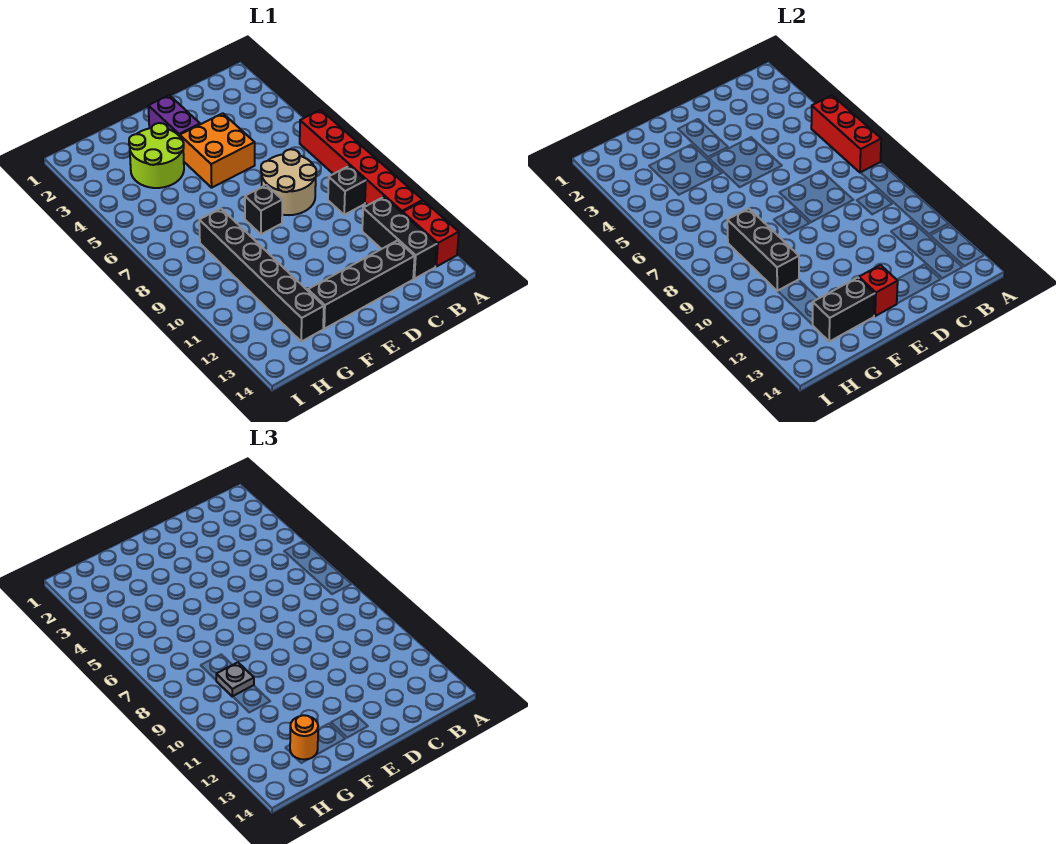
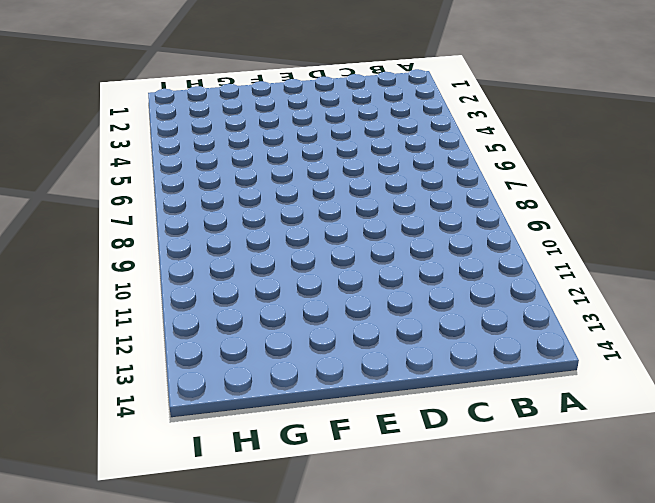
none -> red brick A6:A11 level 1
none -> red brick A12:A13 level 1
none -> black brick B9 level 1

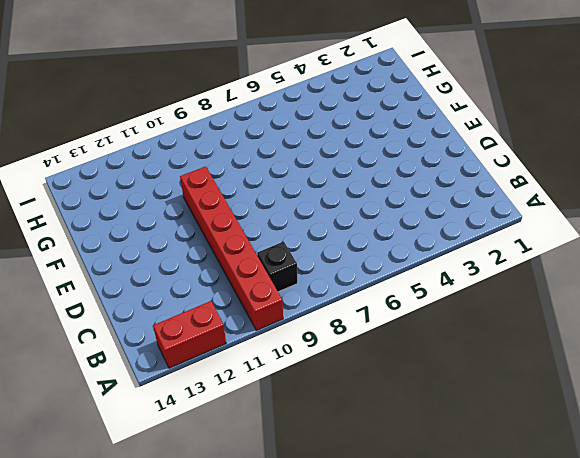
red brick A10:F10 level 1 -> red brick A6:A11 level 1
none -> black brick B11:B13 level 1
none -> tan round brick C7:D8 level 1
none -> black brick C13:F13 level 1

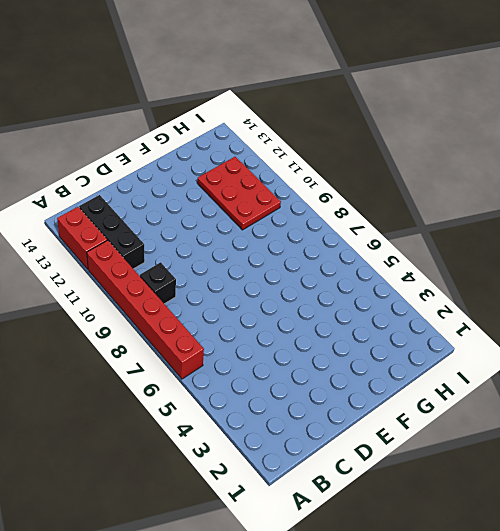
red plate G10:H12 level 1 -> black brick G8:G13 level 1
none -> tan round brick C7:D8 level 1
none -> black brick C13:F13 level 1
none -> orange brick D4:E5 level 1

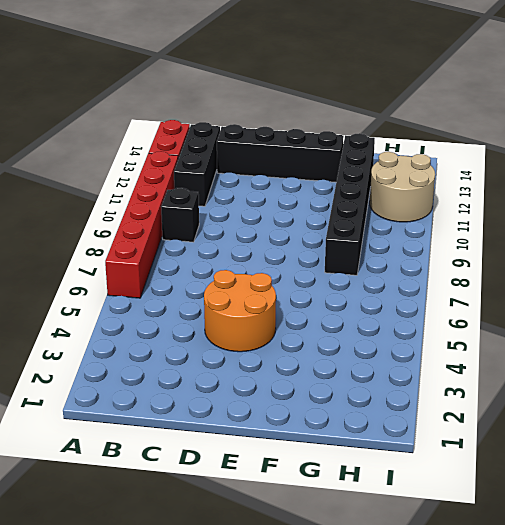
orange round brick D4:E5 level 1 -> orange brick D4:E5 level 1
tan round brick H11:I12 level 1 -> tan round brick C7:D8 level 1
none -> purple brick E2:E3 level 1
none -> black brick E8 level 1
none -> lime round brick F3:G4 level 1

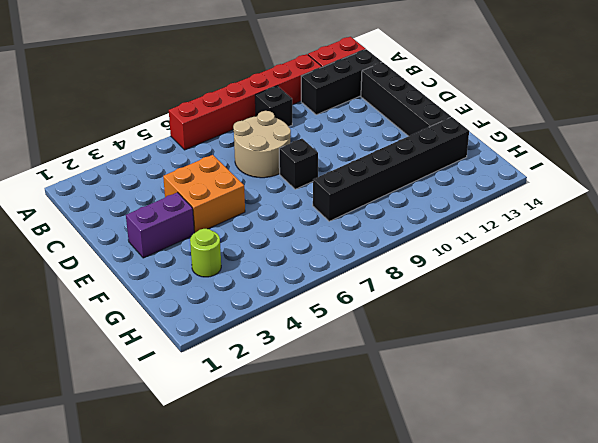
lime round brick G3 level 1 -> lime round brick F3:G4 level 1
none -> red brick A5:A7 level 2
none -> red brick E13 level 2
none -> black brick F13:G13 level 2

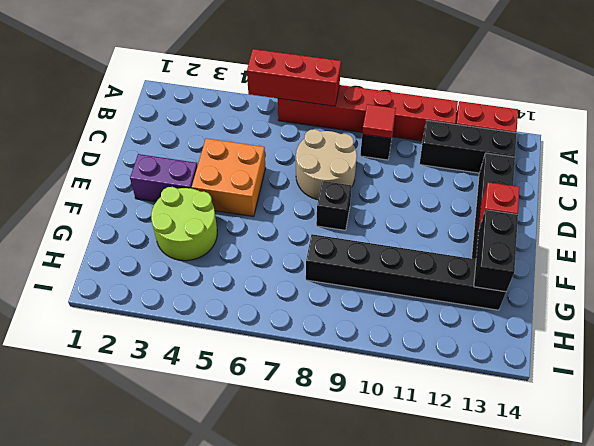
red tile B9 level 2 -> none
none -> black brick G8:G10 level 2
none -> grey plate G9 level 3
none -> orange round brick G13 level 3

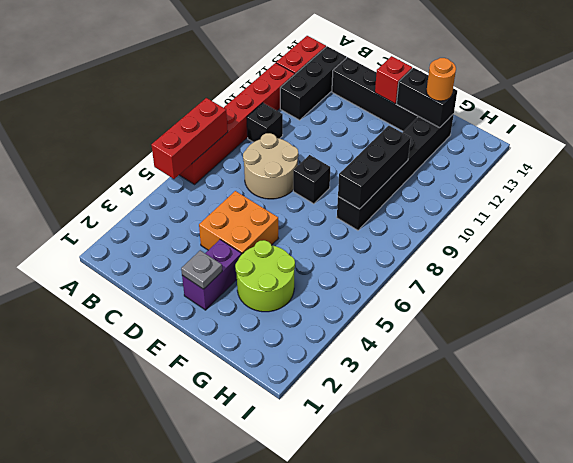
grey plate E2 level 2 -> grey plate G9 level 3

